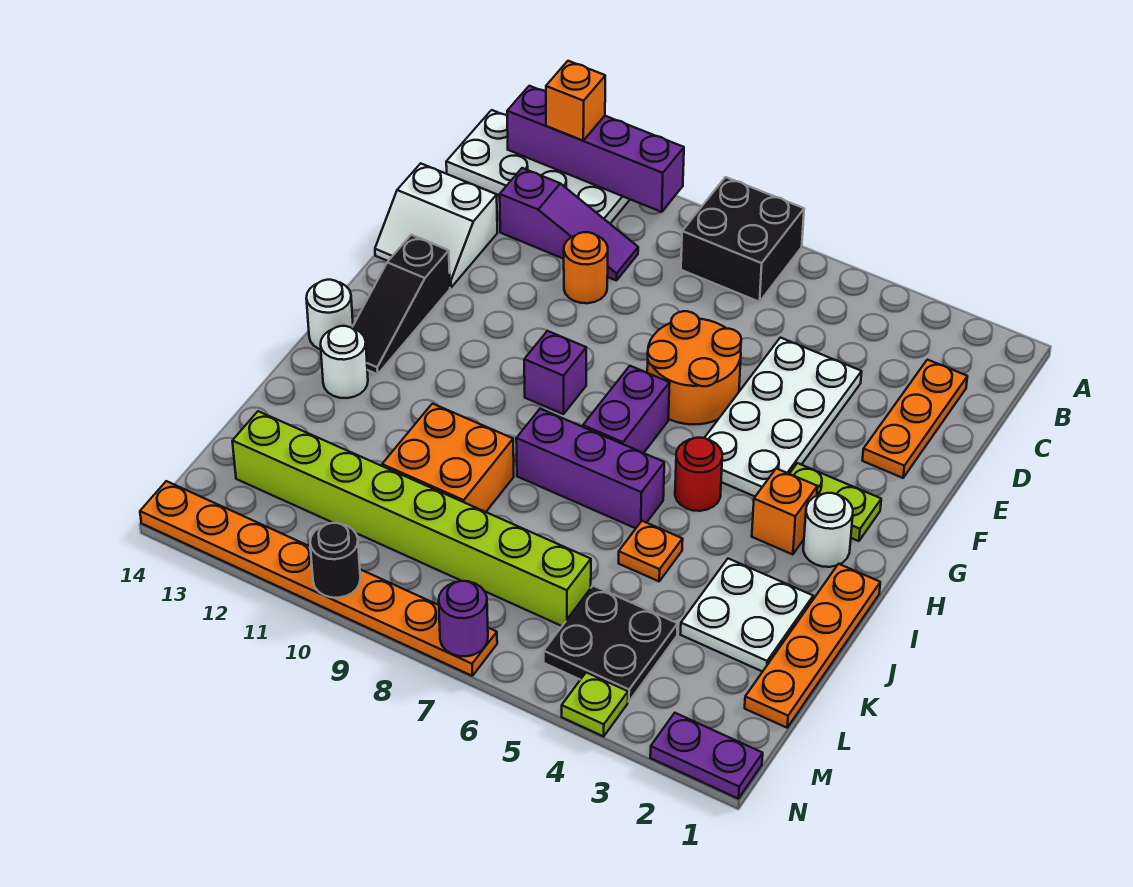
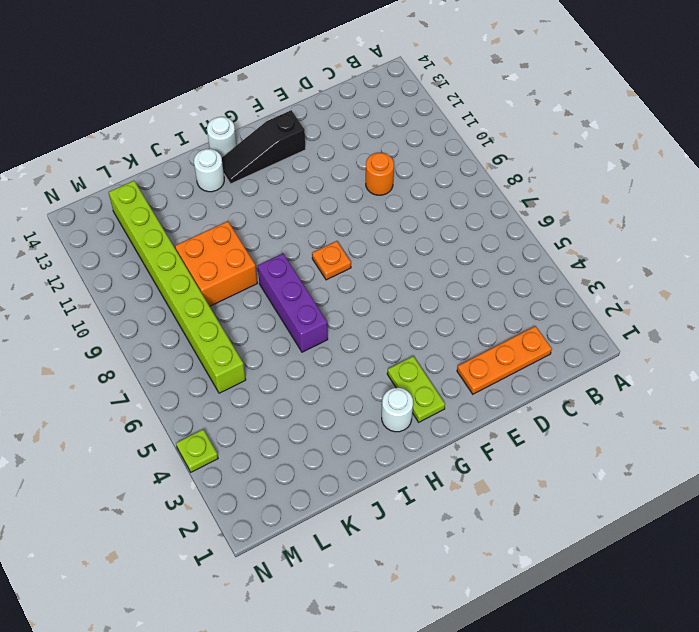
orange plate G8 level 1 -> orange plate J5 level 1
none -> black brick A7:B8 level 1
none -> white plate A11:B14 level 1
none -> purple slope C10:C12 level 1 top 12
none -> white plate D4:G5 level 1

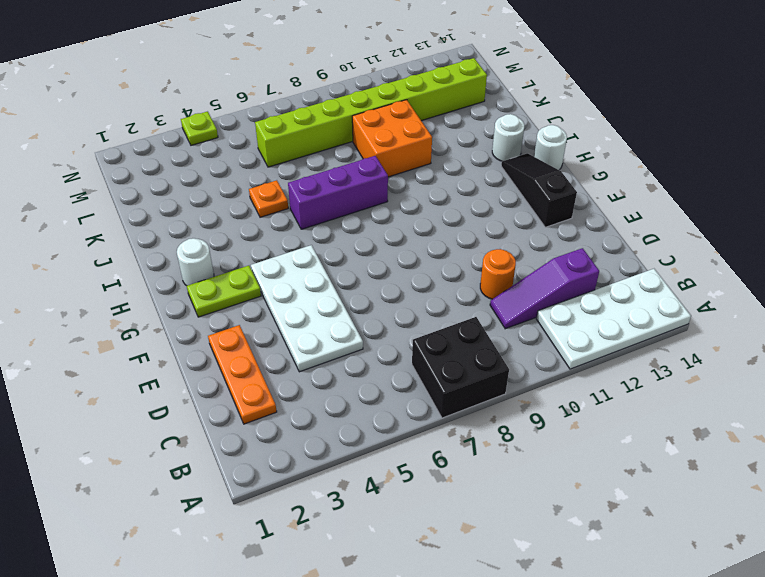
none -> white slope D13:E14 level 1 top D
none -> orange round brick E6:F7 level 1
none -> purple brick G7:H7 level 1
none -> purple brick G9 level 1

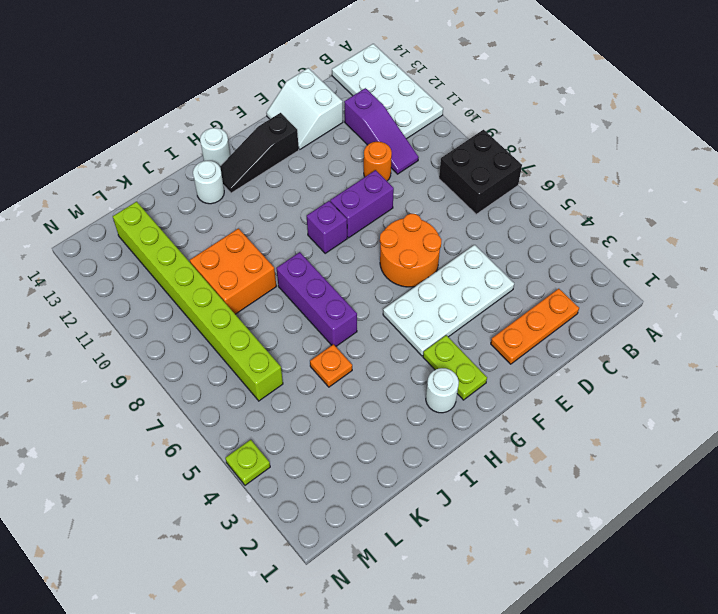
purple brick E9:F9 level 1 -> purple brick G7:H7 level 1
none -> orange brick H3 level 1
none -> red round brick H5 level 1
none -> orange plate I1:L1 level 1
none -> white plate J2:K3 level 1

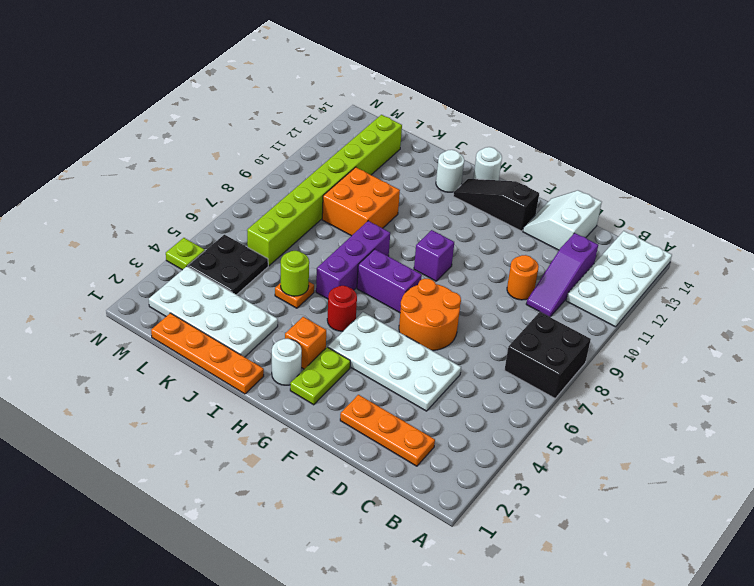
white plate J2:M3 level 1 -> white plate J2:K3 level 1
lime round brick J5 level 2 -> none
none -> purple plate N1:N2 level 1
none -> orange plate N7:N14 level 1
none -> purple brick A10:A13 level 2
none -> purple round brick N7 level 2

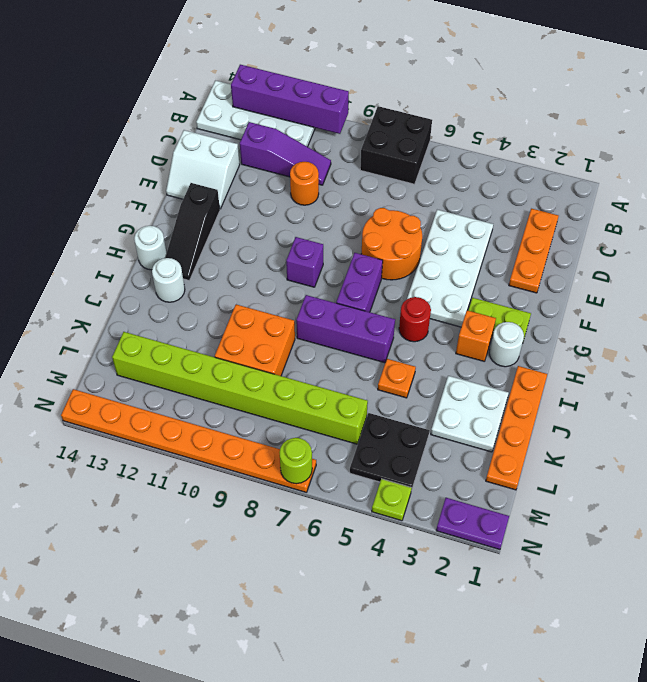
lime round brick N7 level 2 -> purple round brick N7 level 2
none -> black round brick N10 level 2
none -> orange brick A12 level 3

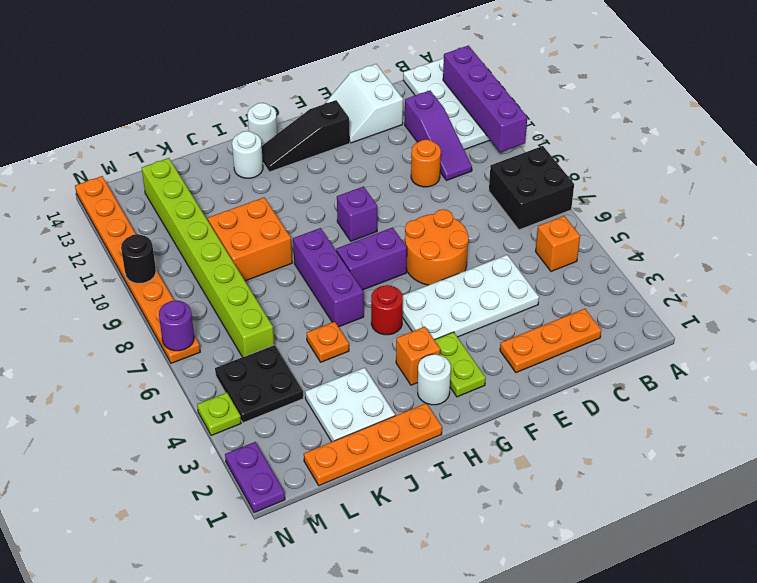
orange brick B5 level 1 -> orange brick A12 level 3

